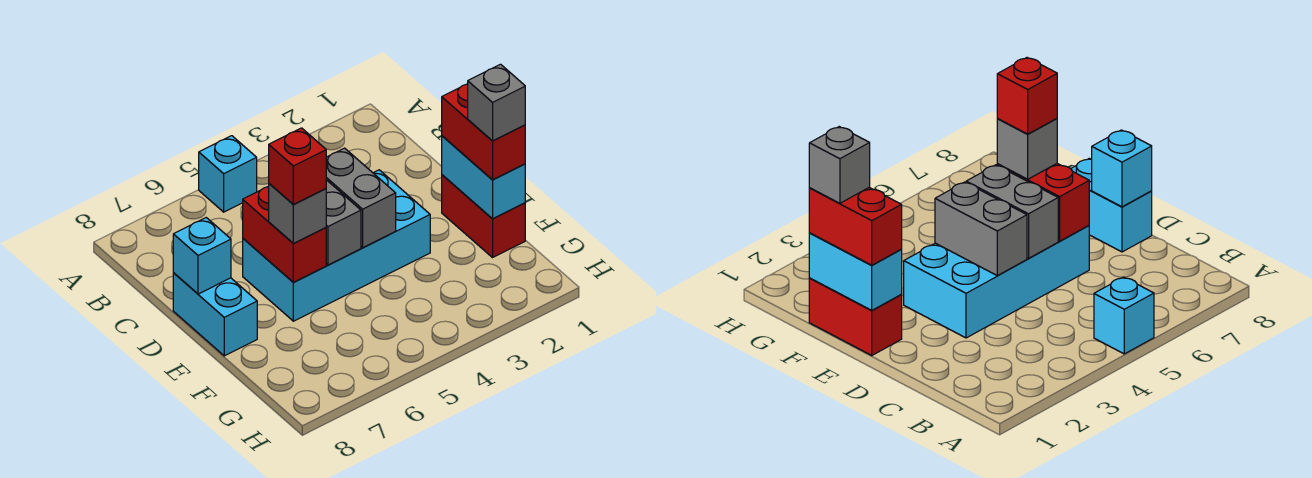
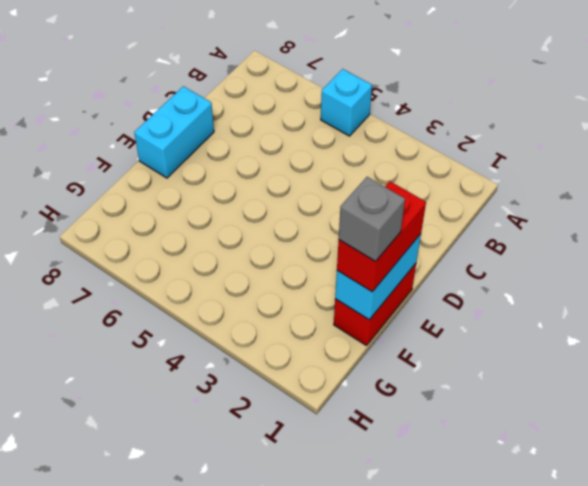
none -> cyan brick D3:E6 level 1
none -> grey brick D4:E4 level 2
none -> grey brick D5:E5 level 2

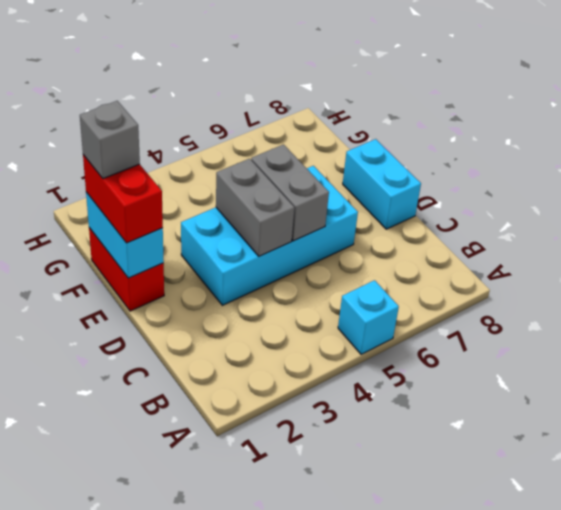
none -> red brick D6:E6 level 2
none -> cyan brick D8 level 2
none -> grey brick E6 level 3

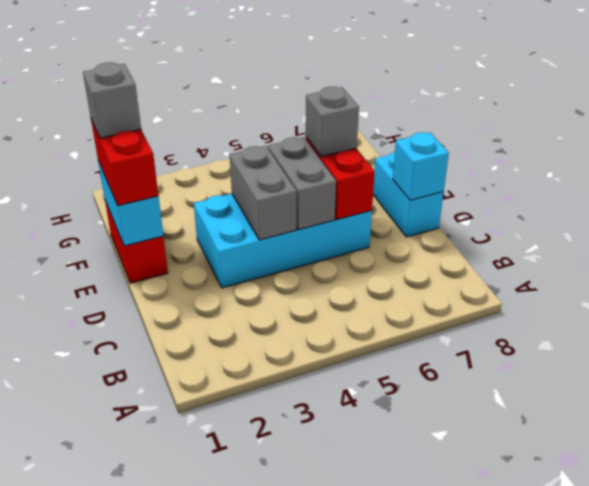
none -> cyan brick A5 level 1
none -> red brick E6 level 4

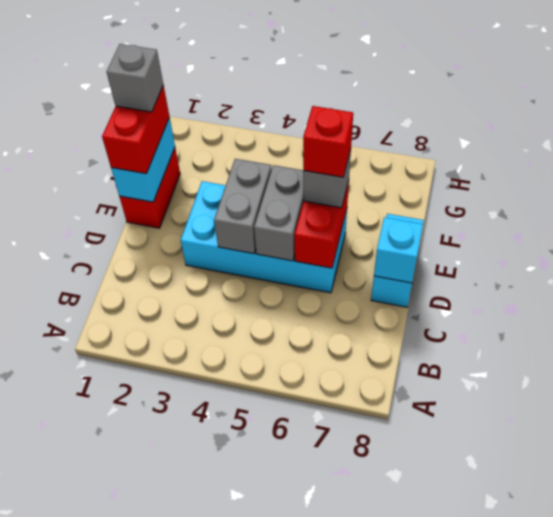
none -> cyan brick A5 level 1

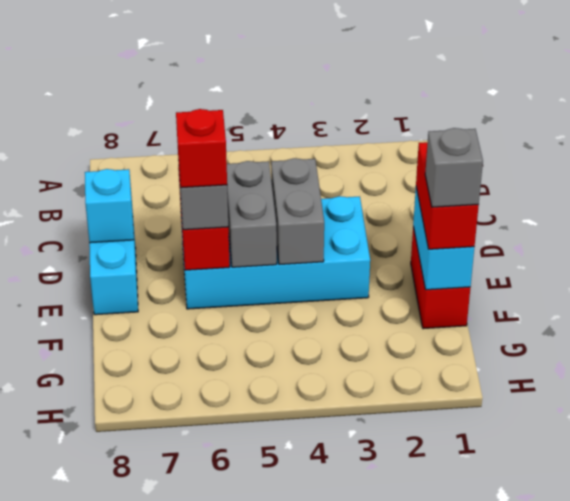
none -> cyan brick A5 level 1

